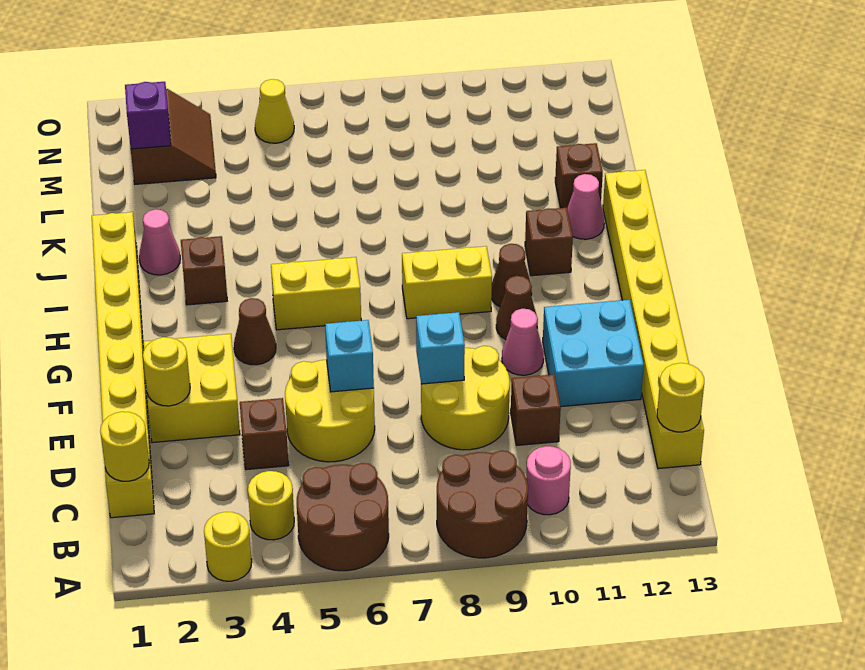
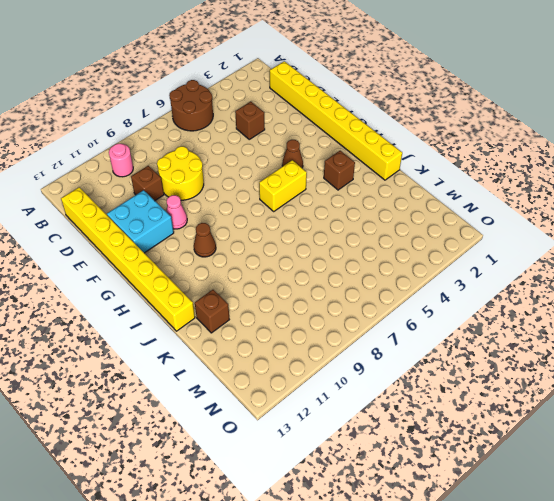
none -> yellow round brick A3 level 1
none -> brown round brick A8:B9 level 1
none -> yellow round brick B4 level 1
none -> yellow round brick D5:E6 level 1

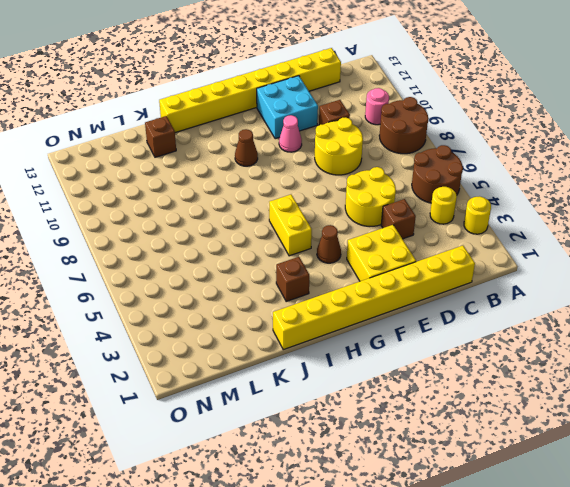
none -> brown cone G10 level 1
none -> yellow brick H8:H9 level 1
none -> brown brick I11 level 1
none -> pink cone J2 level 1

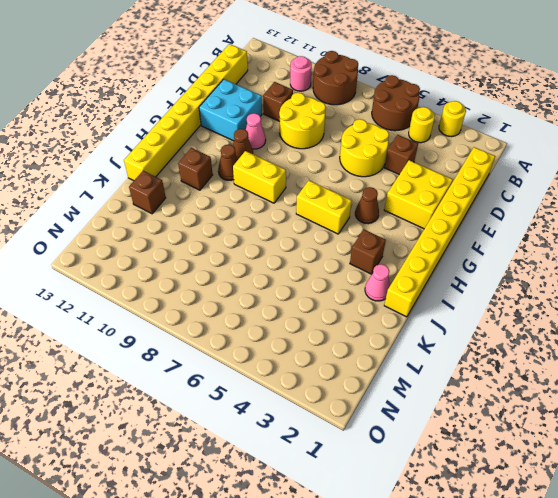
none -> pink cone J12 level 1
none -> brown slope M2:N3 level 1 top 2
none -> yellow cone N5 level 1
none -> yellow round brick C1 level 2

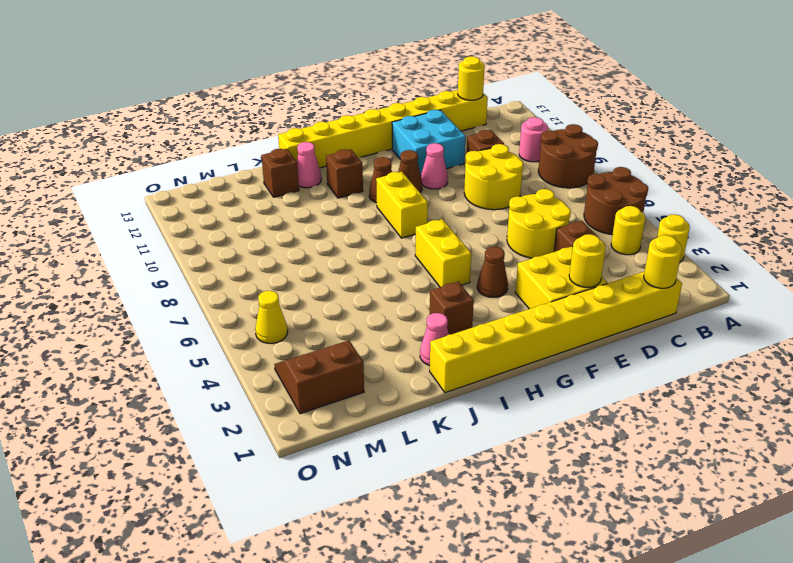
none -> cyan brick E6 level 2
none -> cyan brick E8 level 2
none -> purple brick M2 level 2

